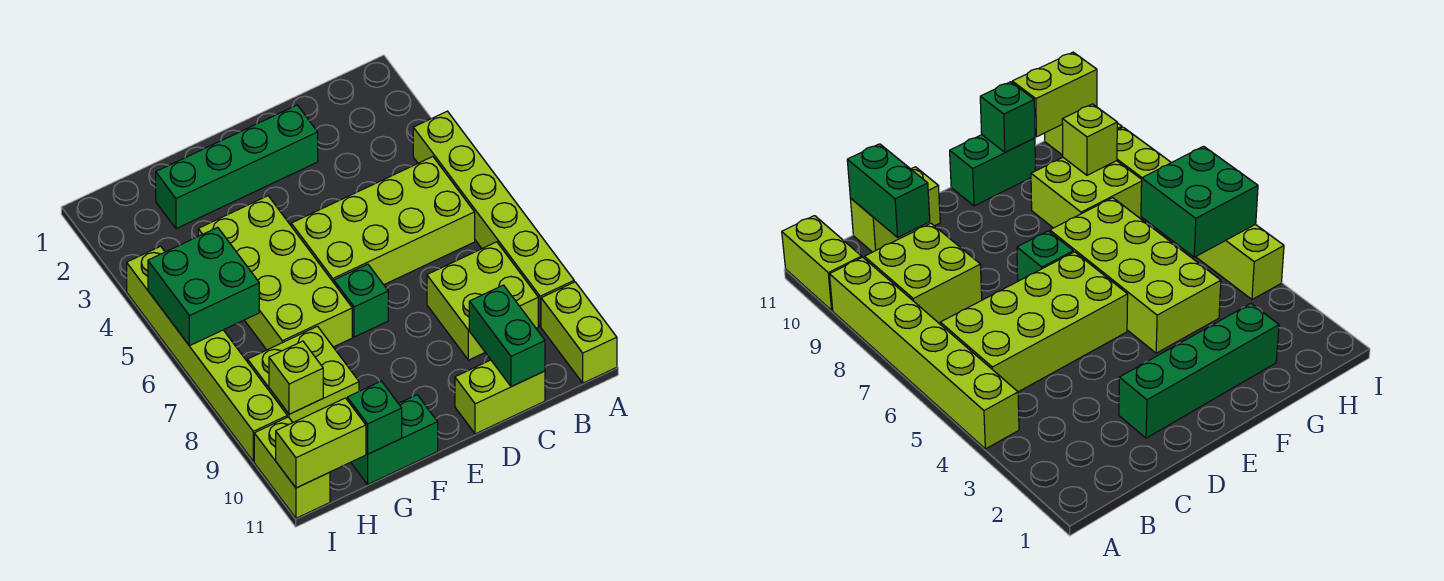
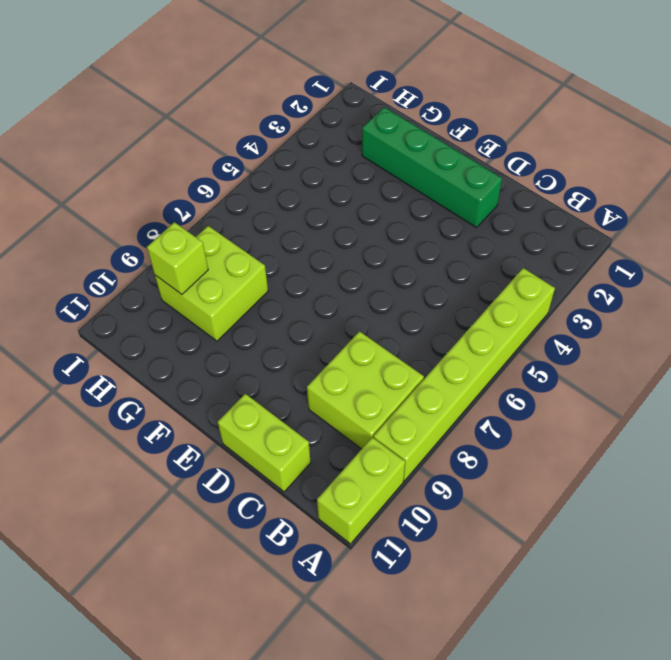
none -> lime brick B5:E6 level 1
none -> green brick E7 level 1
none -> lime brick F4:G7 level 1

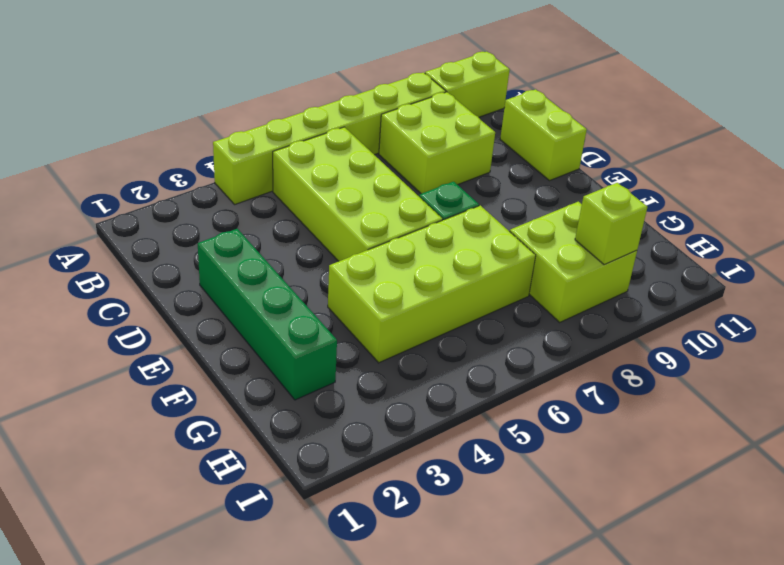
none -> green brick F11:G11 level 1
none -> lime brick I4:I9 level 1
none -> lime brick I10:I11 level 1

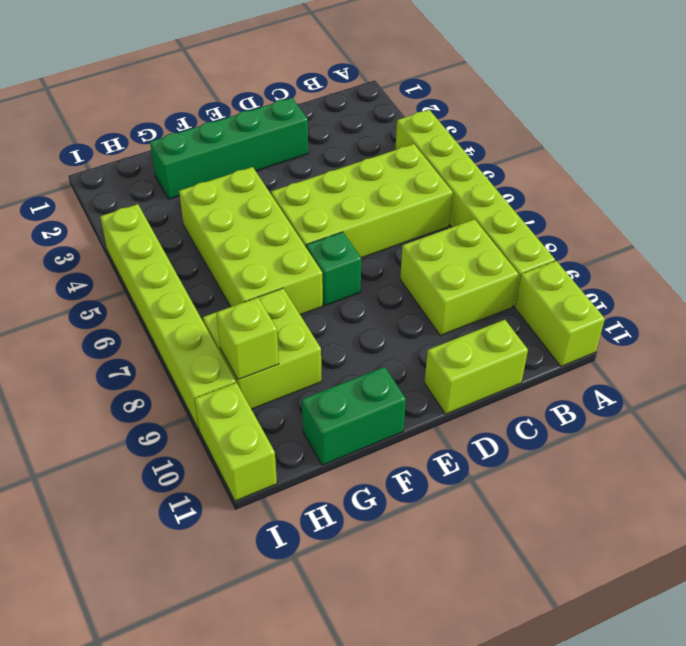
none -> green brick C10:C11 level 2
none -> green brick G11 level 2
none -> green brick H5:I6 level 2

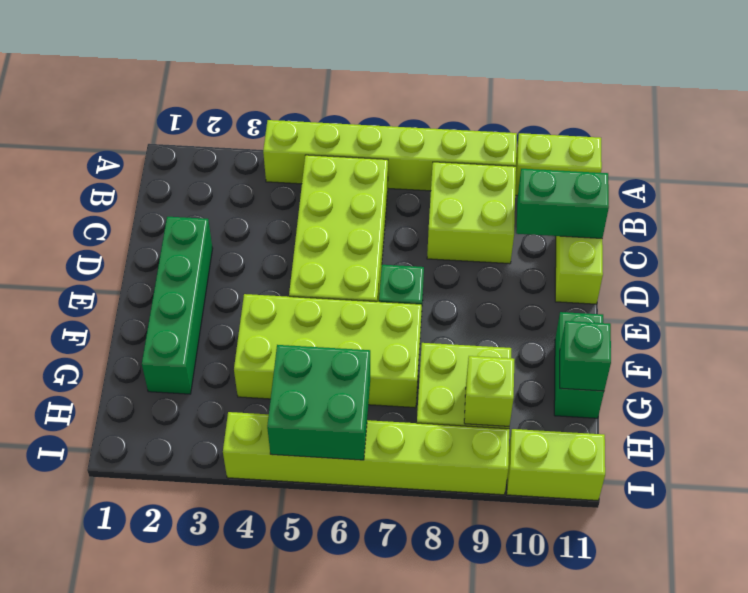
none -> lime brick H11:I11 level 2

